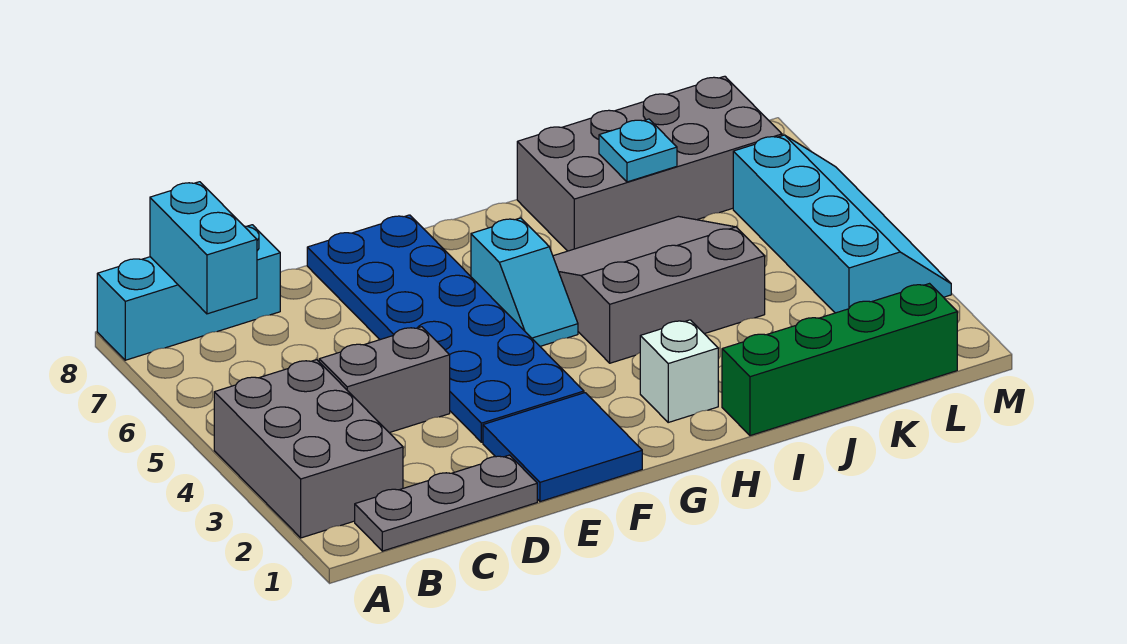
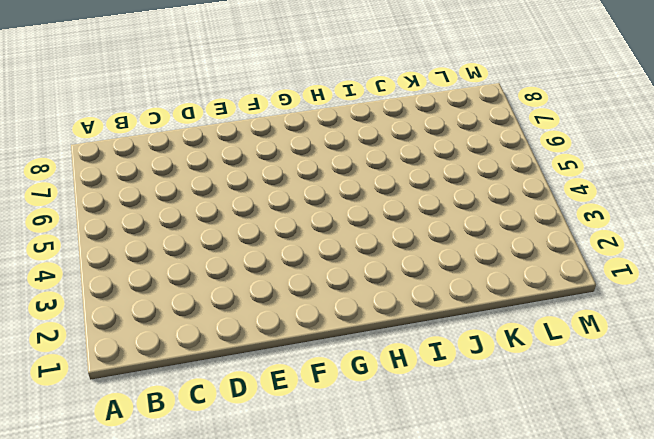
none -> grey brick A2:B4 level 1
none -> cyan brick A8:C8 level 1
none -> grey plate B1:D1 level 1

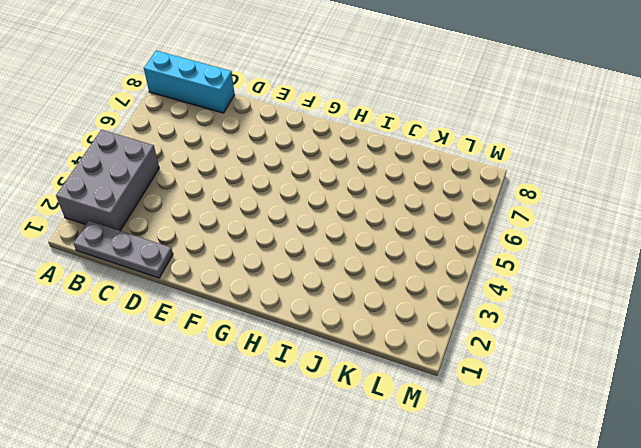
none -> grey brick C4:D4 level 1
none -> blue tile E1:F2 level 1
none -> blue plate E3:F8 level 1

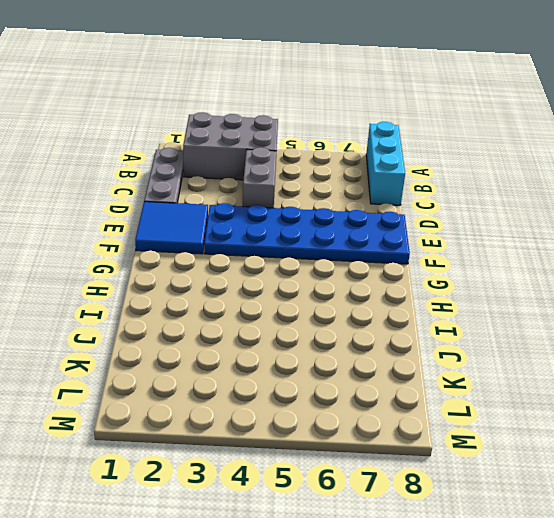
none -> cyan slope G5:G6 level 1 top 6
none -> white brick H2 level 1
none -> grey slope H4:J6 level 1 top 4

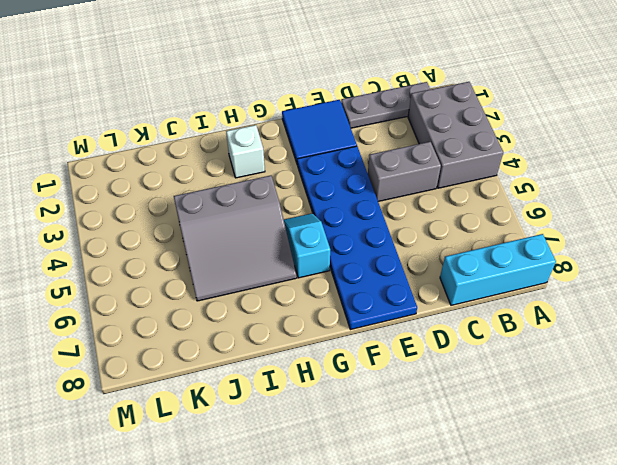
none -> green brick I1:L1 level 1
none -> grey brick I7:L8 level 1
none -> cyan slope L3:M6 level 1 top L

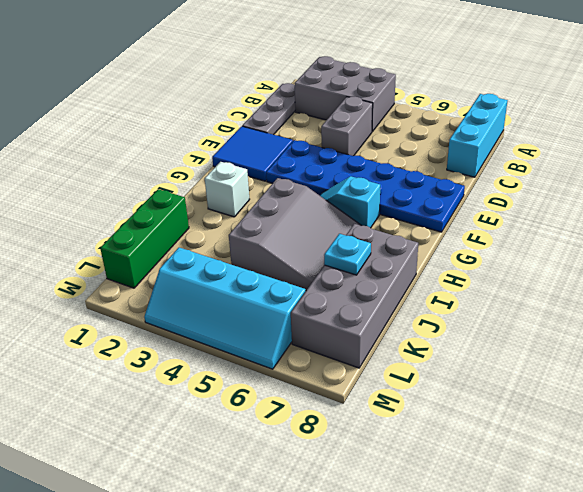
green brick J1:L1 level 1 -> green brick I1:L1 level 1
none -> cyan brick B7:B8 level 2

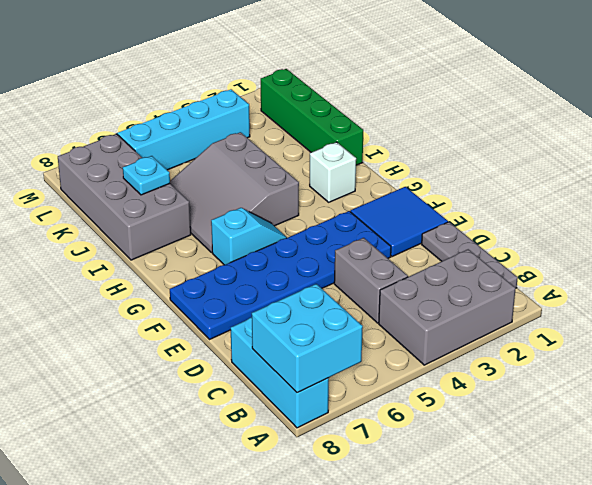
cyan brick A7:B8 level 2 -> cyan brick B7:B8 level 2

